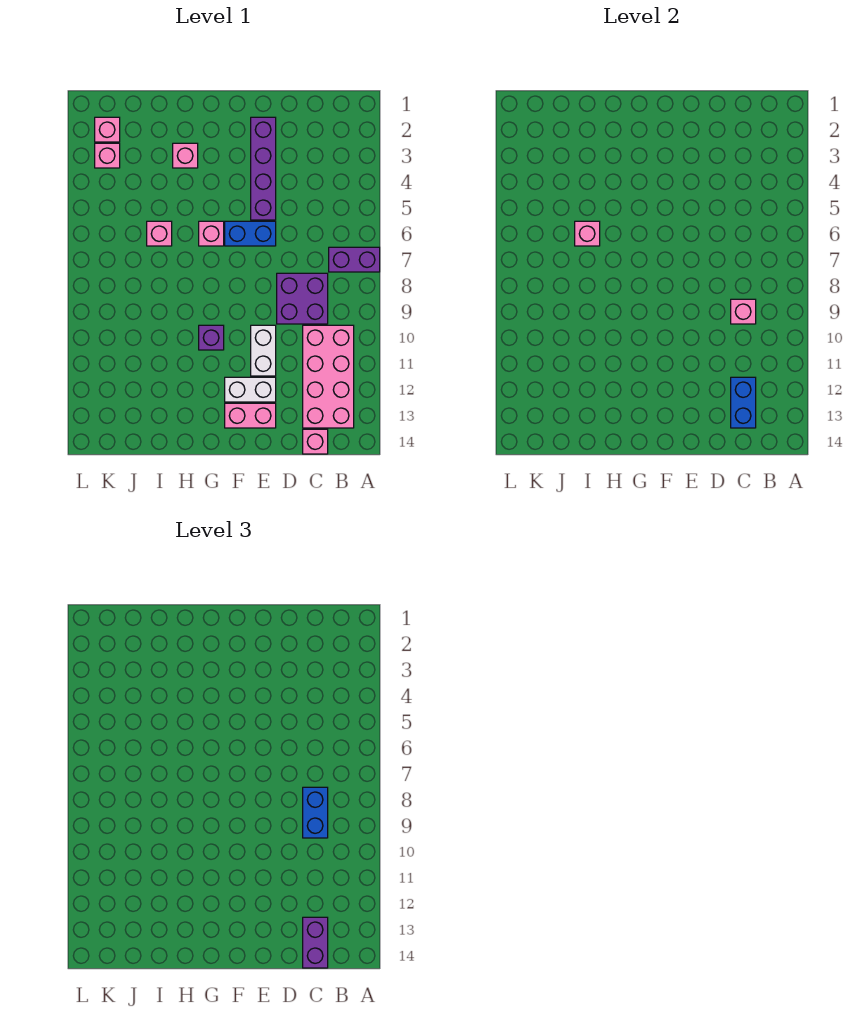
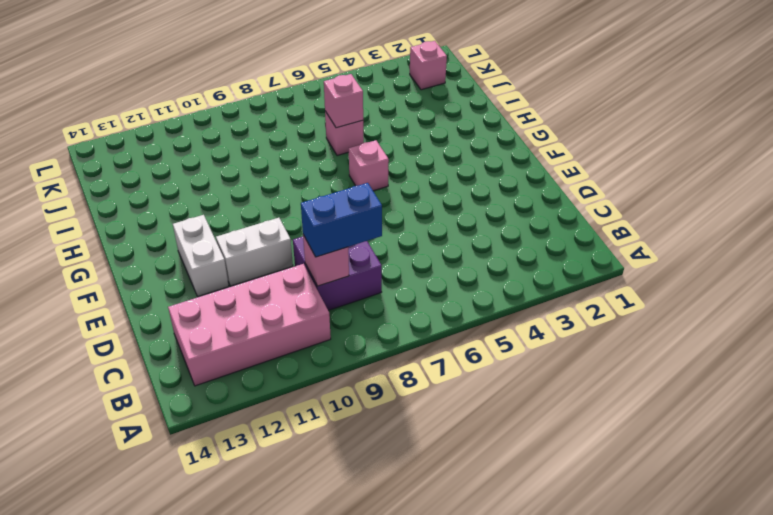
none -> purple brick A7:B7 level 1
none -> pink brick C14 level 1
none -> purple brick E2:E5 level 1

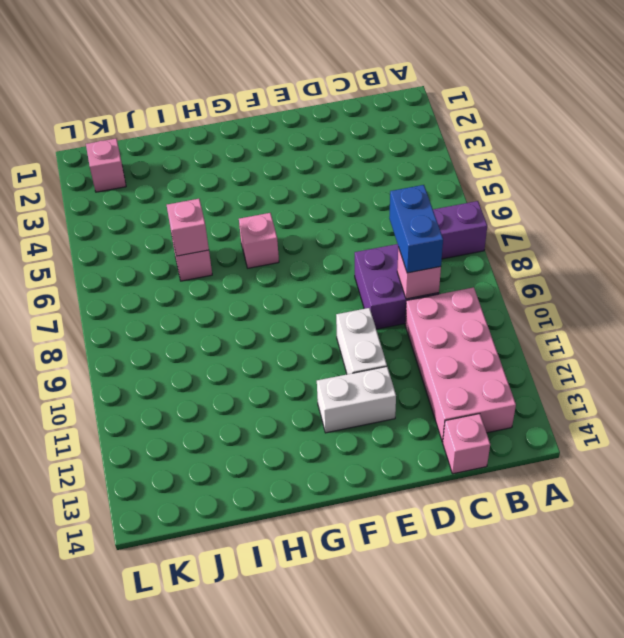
none -> purple brick E2:E5 level 1
none -> blue brick E6:F6 level 1
none -> pink brick E13:F13 level 1

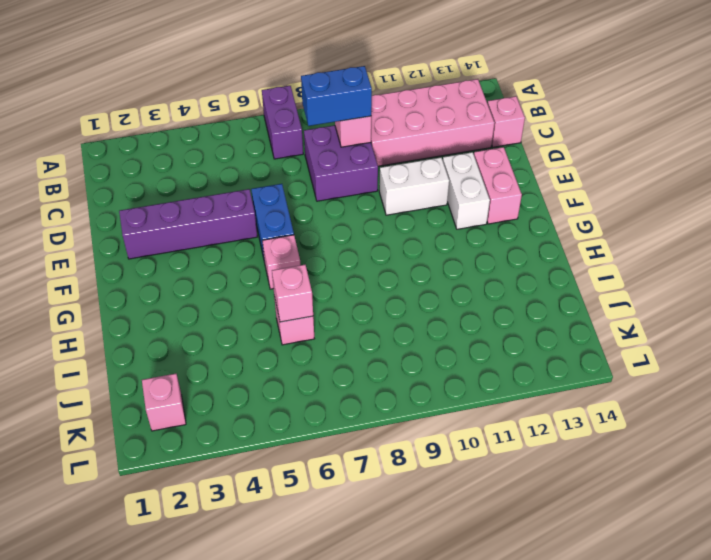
none -> purple brick G10 level 1
none -> pink brick H3 level 1
none -> pink brick K3 level 1

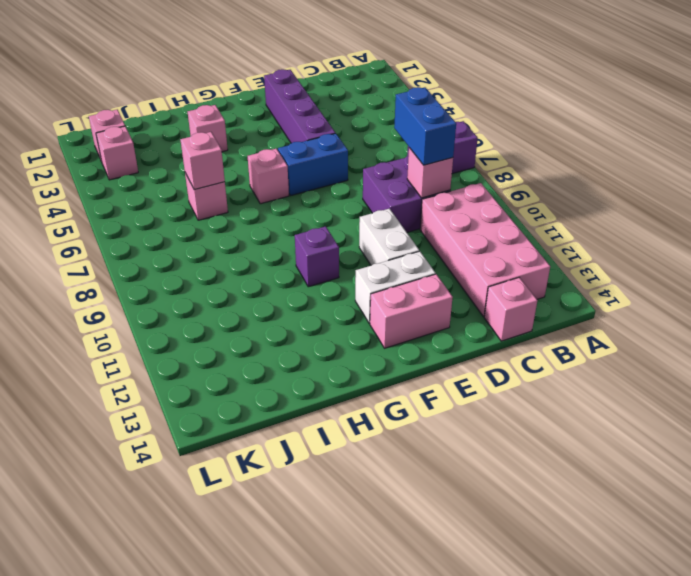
none -> blue brick C12:C13 level 2
none -> purple brick C13:C14 level 3

